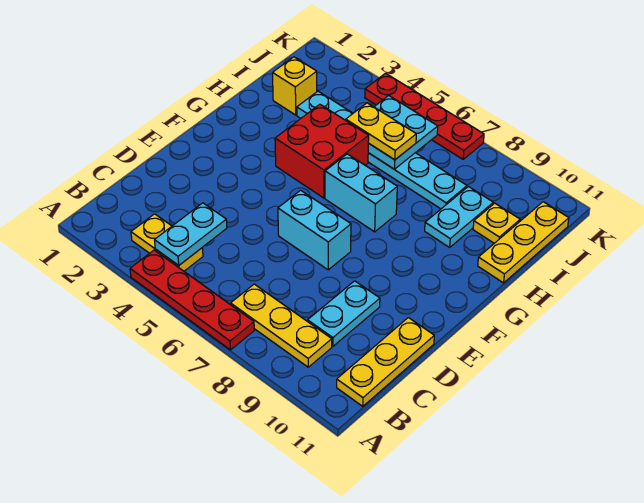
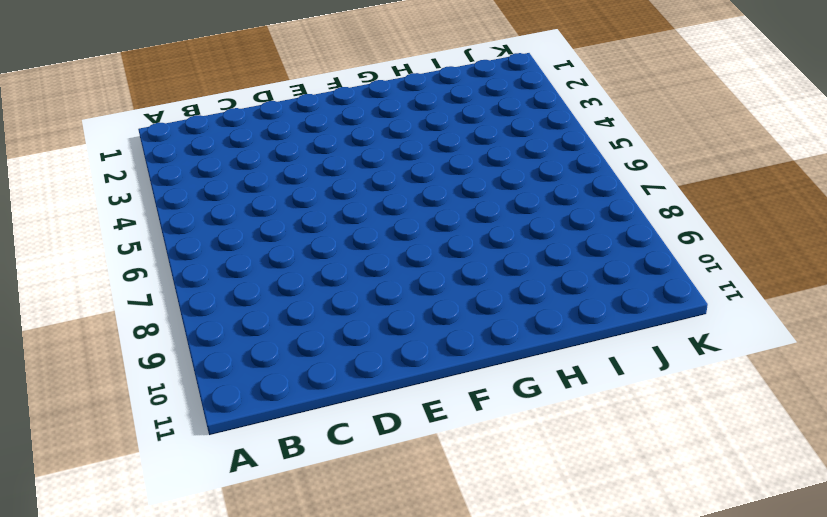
none -> red plate A4:A7 level 1
none -> yellow plate B3:B4 level 1
none -> yellow plate B7:B9 level 1

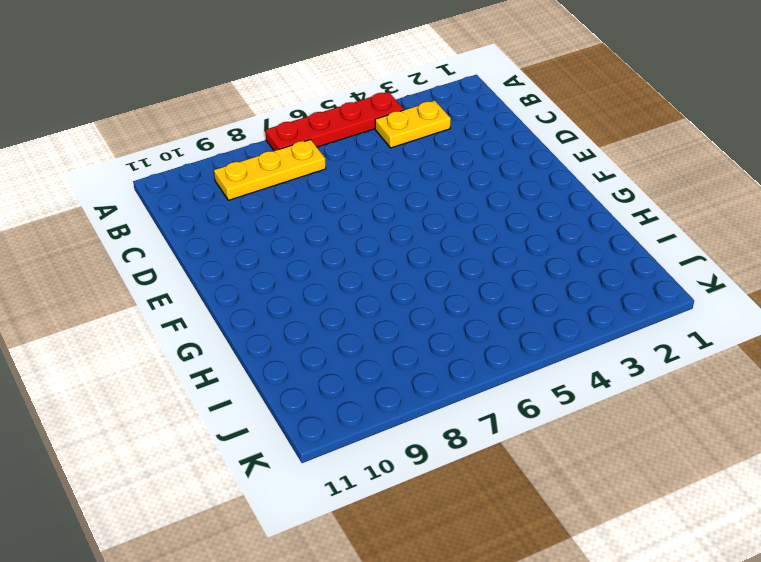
none -> yellow plate B11:D11 level 1
none -> cyan plate C9:D9 level 1
none -> cyan brick E6:E7 level 1

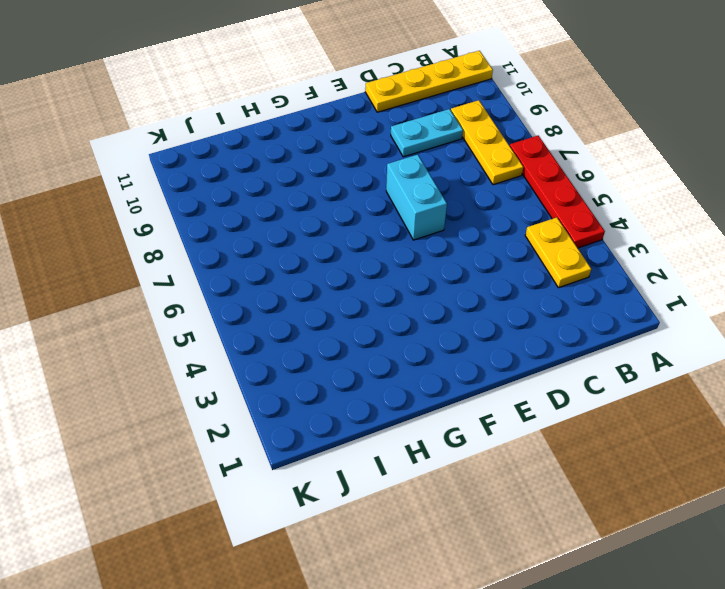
yellow plate A11:D11 level 1 -> yellow plate B11:D11 level 1
none -> red brick G4:H5 level 1
none -> cyan brick G6:G7 level 1
none -> cyan plate H9:I9 level 1

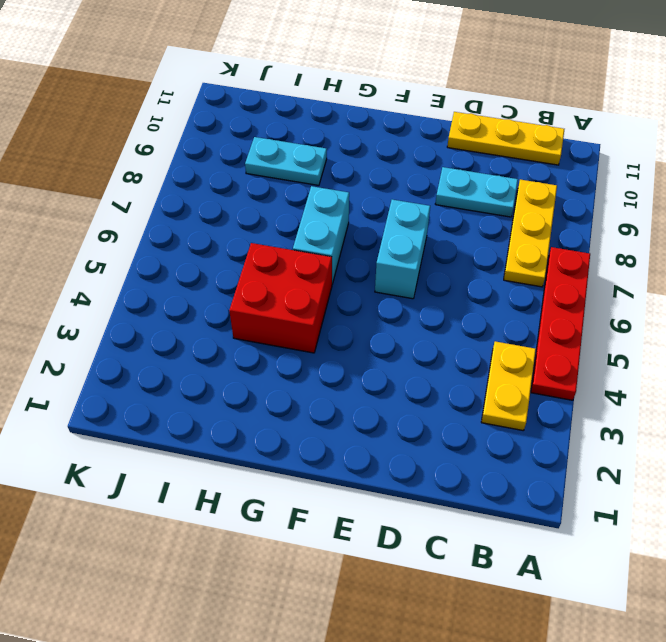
none -> yellow plate H11:J11 level 1
none -> yellow brick I2 level 1
none -> cyan plate I3:I8 level 1

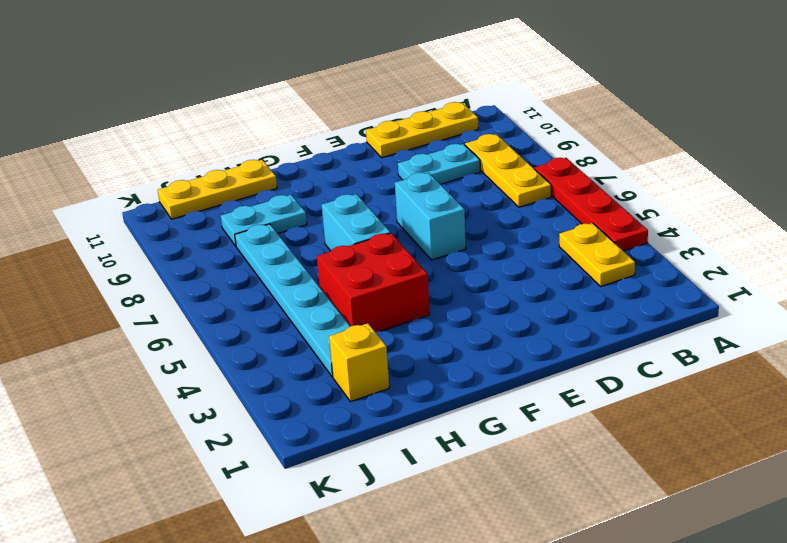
none -> yellow plate I10 level 1
none -> red plate K4:K7 level 1
none -> cyan plate B4:C4 level 2

